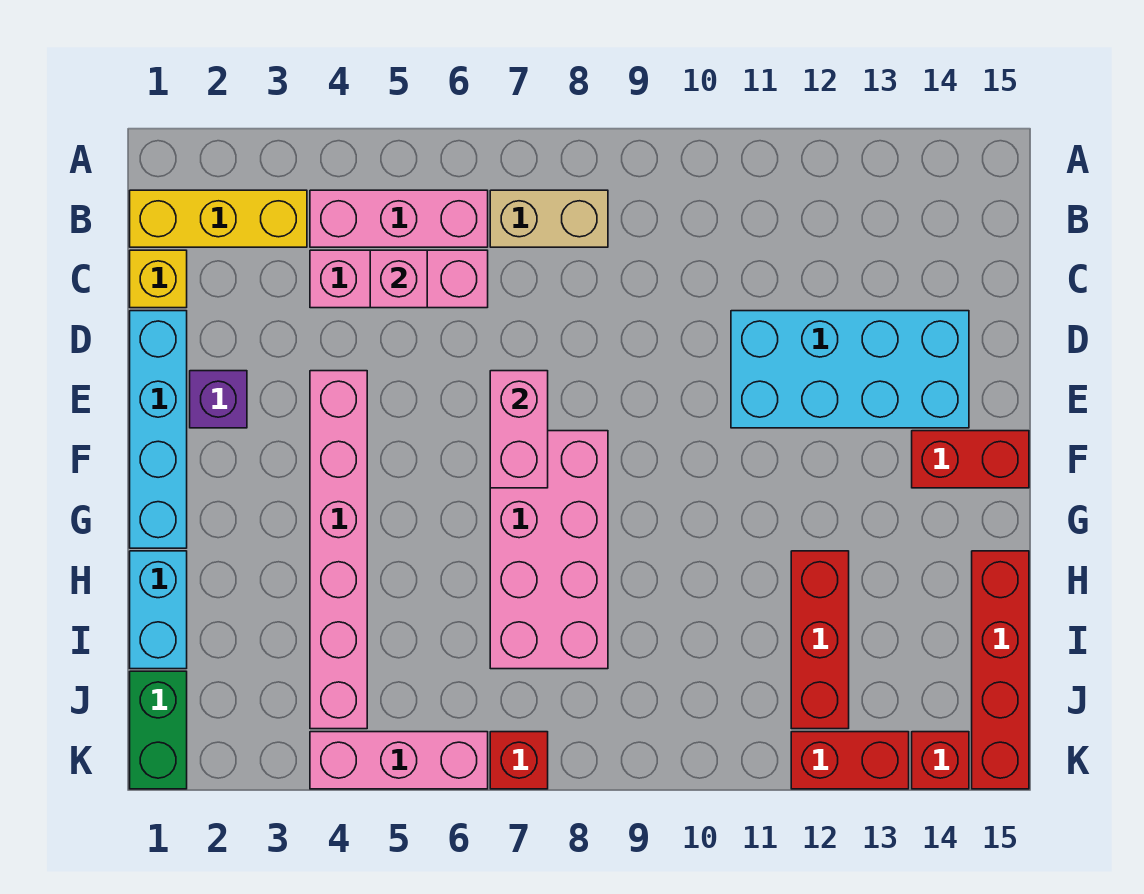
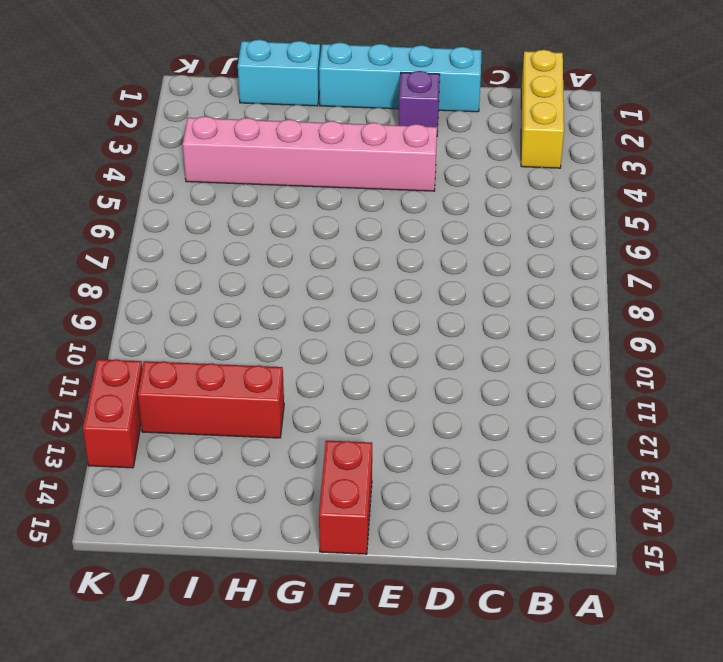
none -> pink brick B4:B6 level 1
none -> tan brick B7:B8 level 1
none -> yellow brick C1 level 1

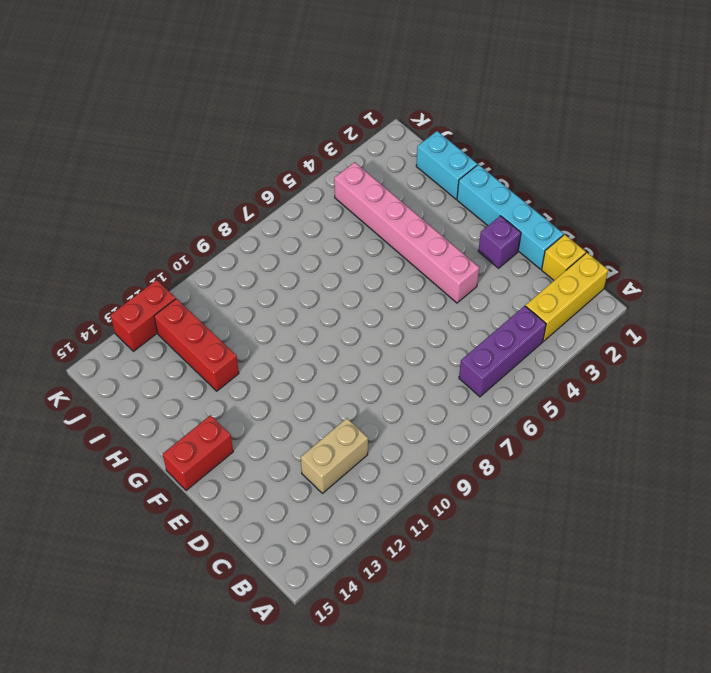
purple brick B4:B6 level 1 -> pink brick B4:B6 level 1
tan brick C11:C12 level 1 -> tan brick B7:B8 level 1
none -> pink brick C4:C6 level 1
none -> cyan brick D11:E14 level 1
none -> pink brick F7:I8 level 1

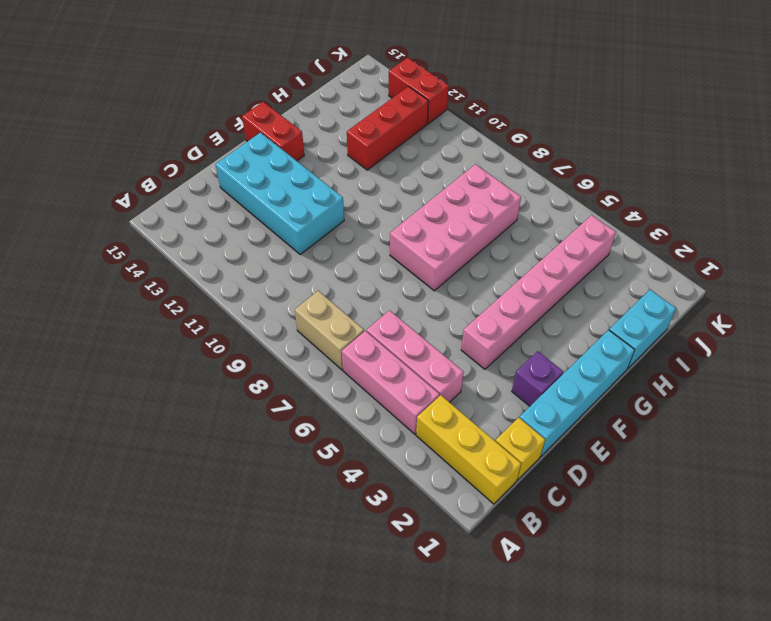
none -> red brick H15:K15 level 1
none -> green brick J1:K1 level 1
none -> pink brick K4:K6 level 1

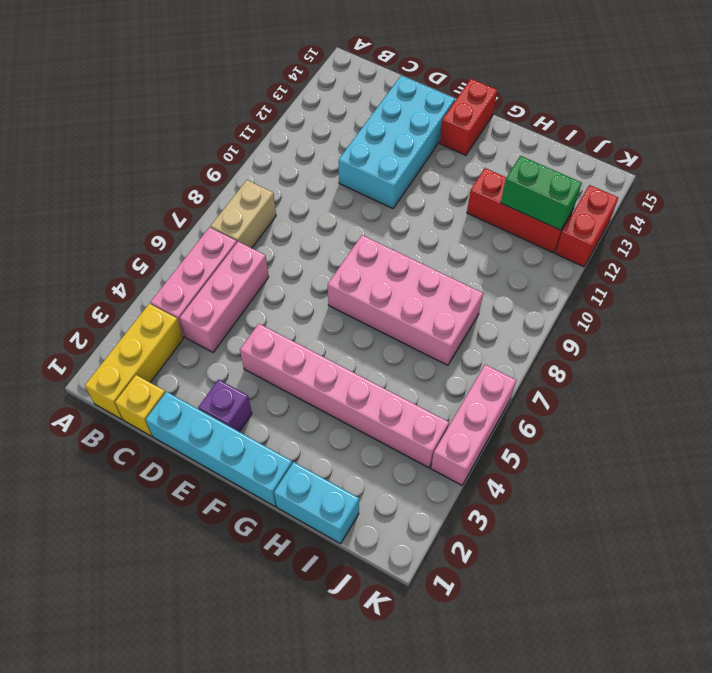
green brick I12:J12 level 2 -> green brick J1:K1 level 1
none -> red brick H15:K15 level 1
none -> red brick K7 level 1
none -> red brick K14 level 1

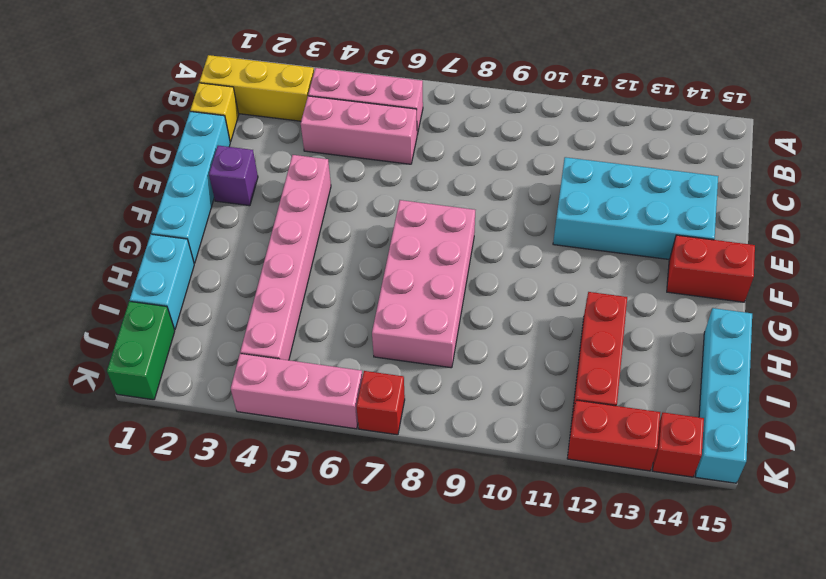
cyan brick H15:K15 level 1 -> red brick H15:K15 level 1
none -> tan brick B7:B8 level 1
none -> pink brick C5 level 2
none -> pink brick E7:F7 level 2

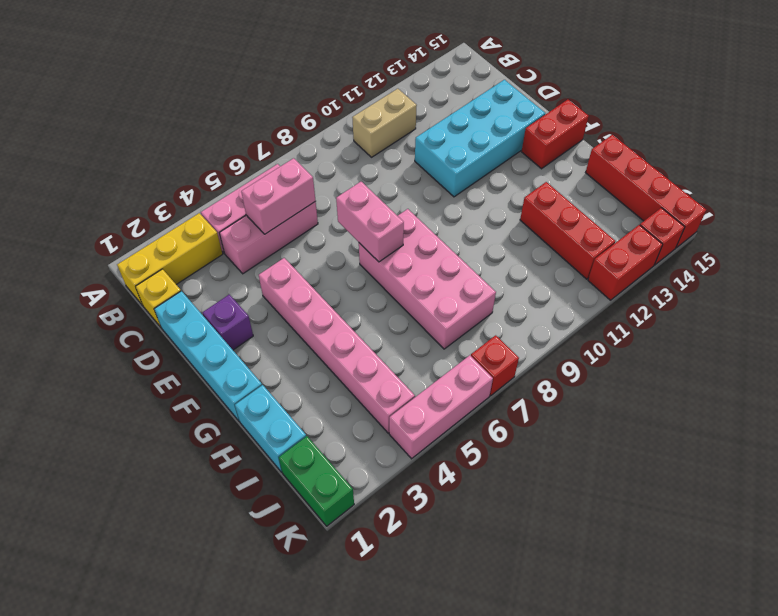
tan brick B10:B11 level 1 -> tan brick B7:B8 level 1
pink brick C5:C6 level 2 -> pink brick C5 level 2

